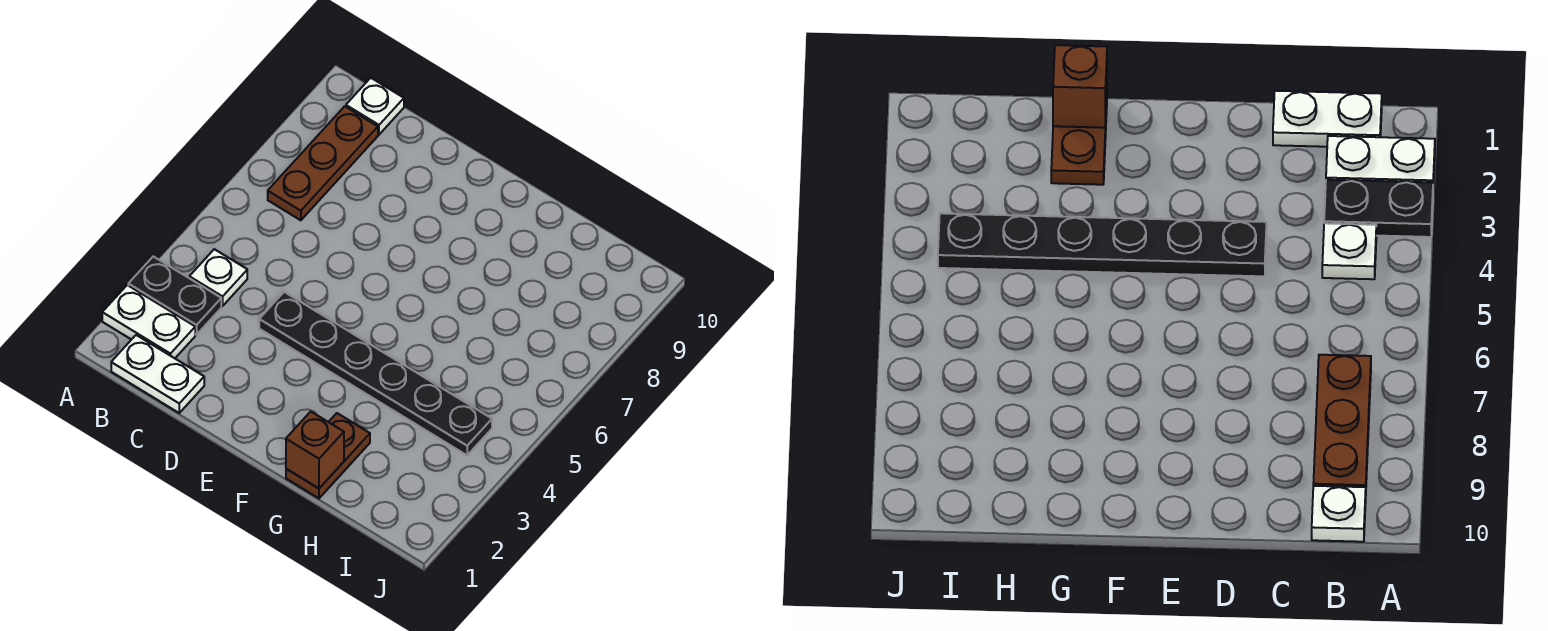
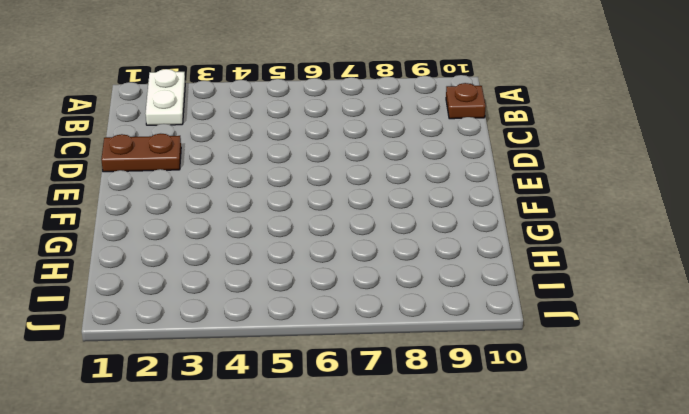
brown plate B10 level 1 -> white plate B10 level 1
brown plate D1:D2 level 1 -> brown plate G1:G2 level 1
none -> black plate A3:B3 level 1
none -> white plate B1:C1 level 1

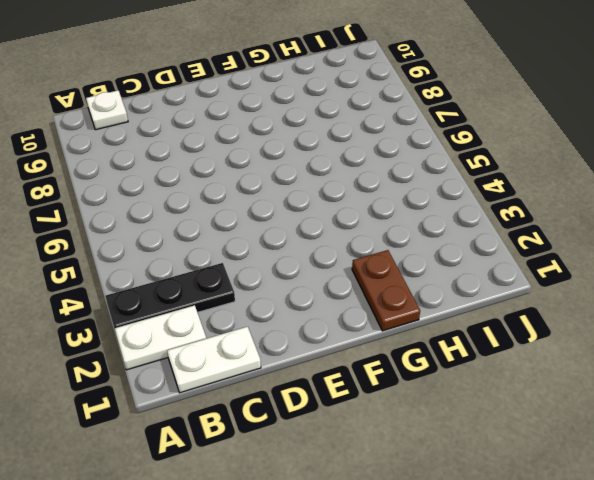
black plate A3:C3 level 1 -> black plate A3:B3 level 1
none -> white plate B4 level 1
none -> brown plate B7:B9 level 1

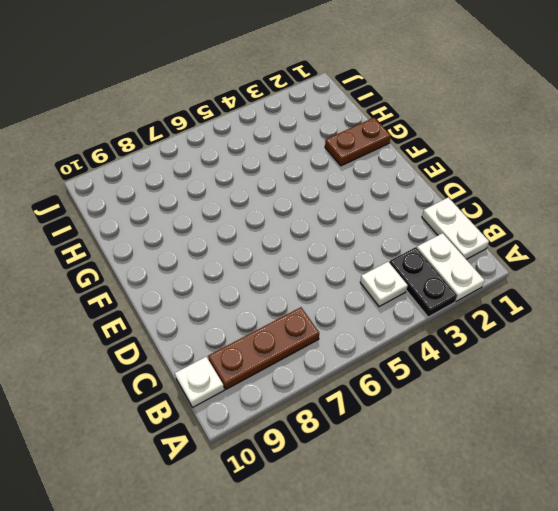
none -> black plate D4:I4 level 1
none -> brown brick G1 level 2

